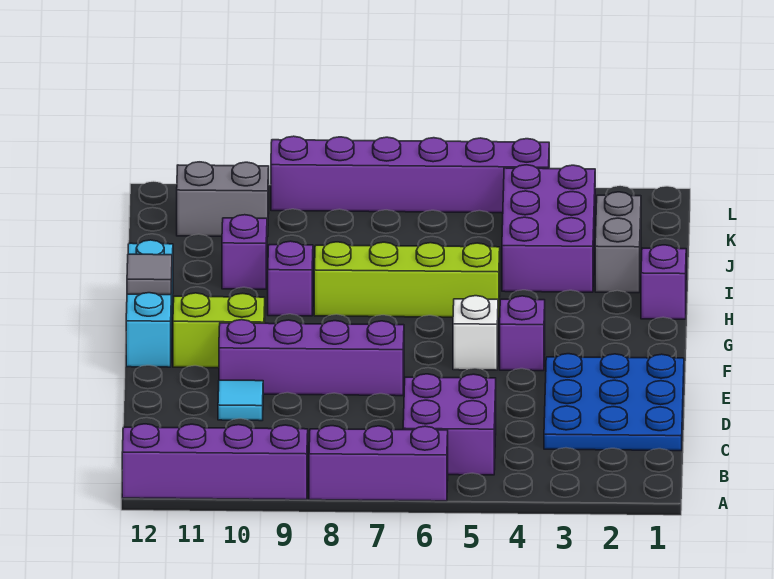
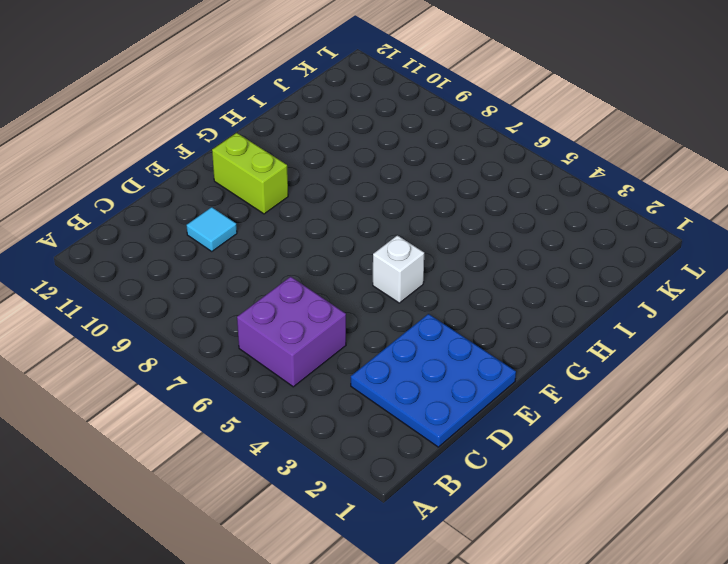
none -> purple brick A6:A8 level 1
none -> purple brick A9:A12 level 1
none -> purple brick E7:E10 level 1

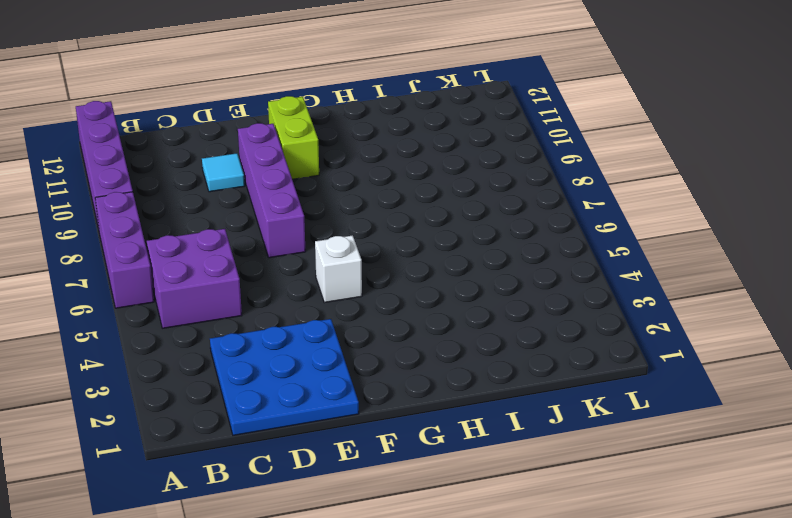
none -> purple brick F4 level 1
none -> cyan brick F12:H12 level 1
none -> purple brick H1 level 1

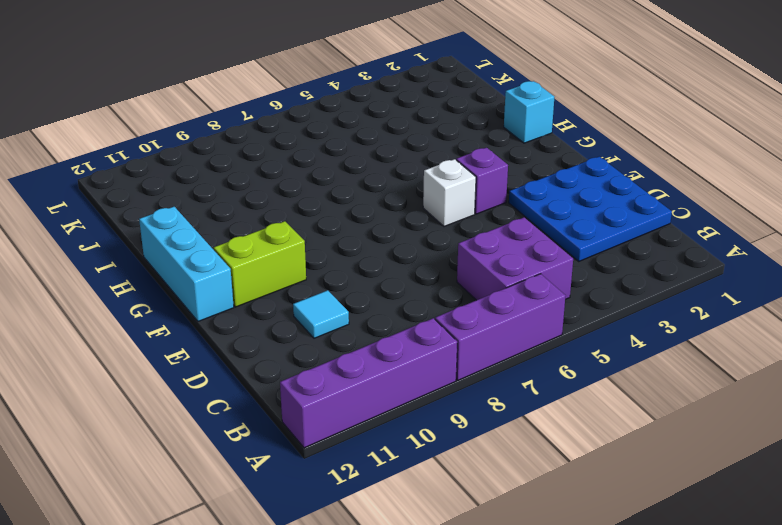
cyan brick H1 level 1 -> purple brick H1 level 1
none -> purple brick E7:E10 level 1
none -> lime brick H5:H8 level 1
none -> purple brick H9 level 1

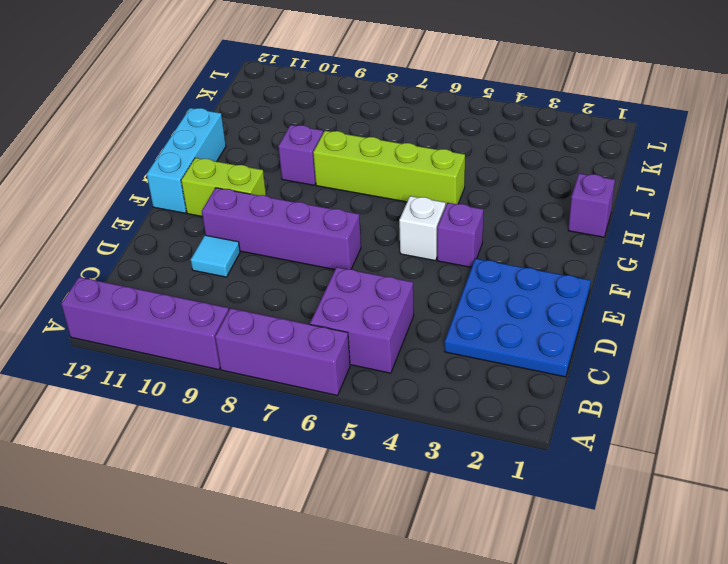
none -> grey brick I2:J2 level 1
none -> purple brick I3:K4 level 1
none -> purple brick I10 level 1

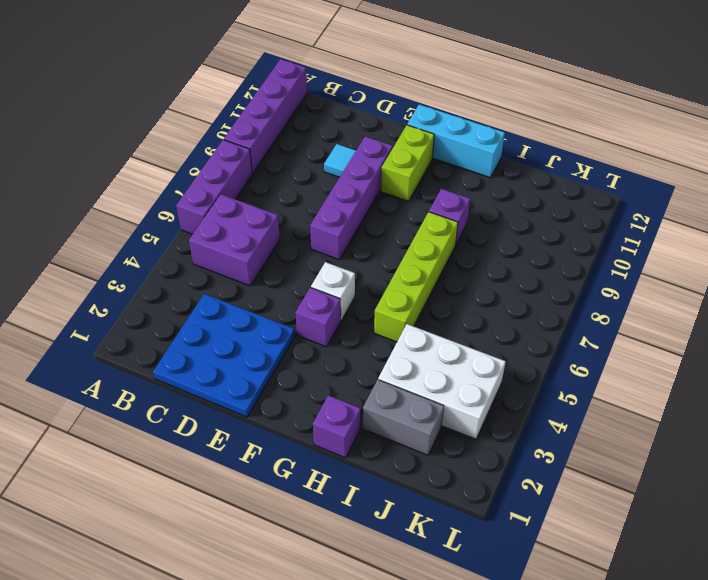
white brick I3:K4 level 1 -> purple brick I3:K4 level 1
none -> purple brick I10 level 1
none -> grey brick K10:K11 level 1
none -> purple brick L4:L9 level 1

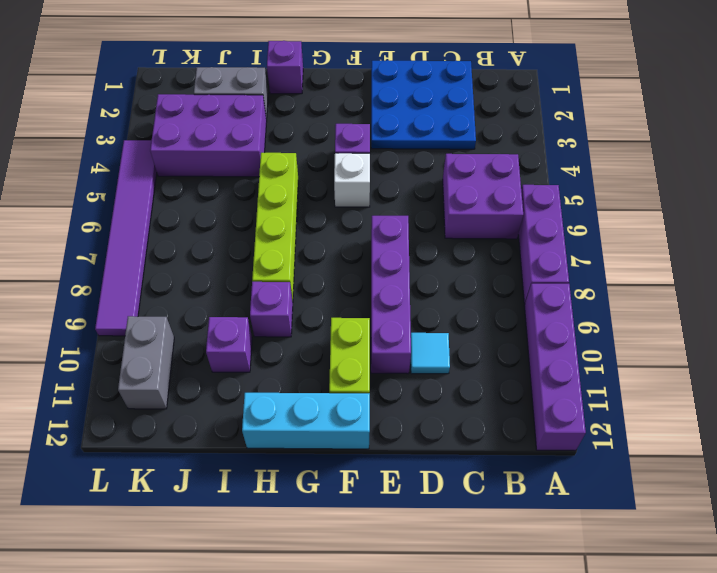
purple tile L4:L9 level 1 -> purple brick L4:L9 level 1
none -> grey tile G12 level 2

